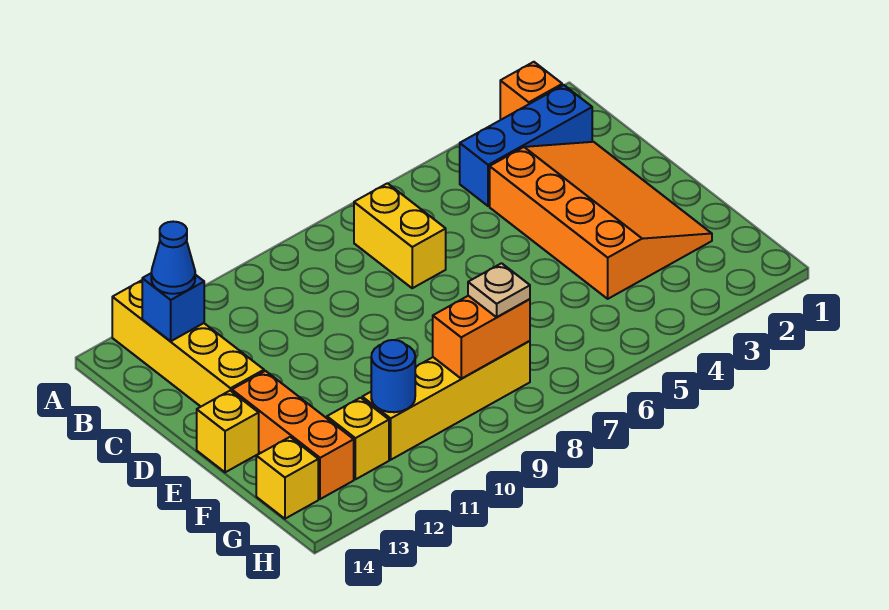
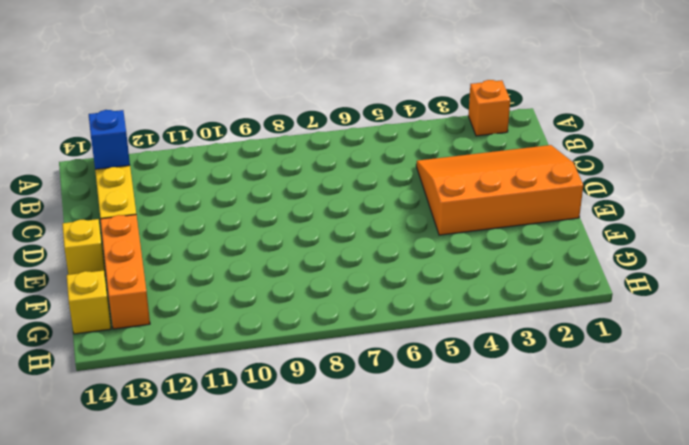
orange slope C1:E4 level 1 top E -> orange slope C2:F4 level 1 top 4
none -> blue brick B2:B4 level 1
none -> yellow brick B7:C7 level 1
none -> yellow brick G8:G11 level 1

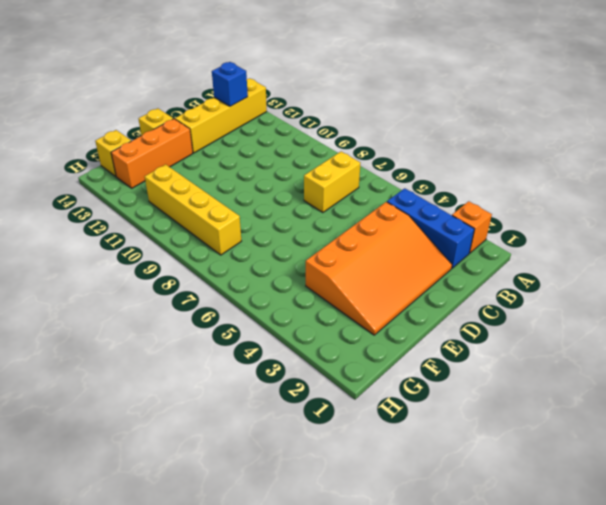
none -> yellow brick G12 level 1
none -> orange brick G8:G9 level 2
none -> blue round brick G11 level 2

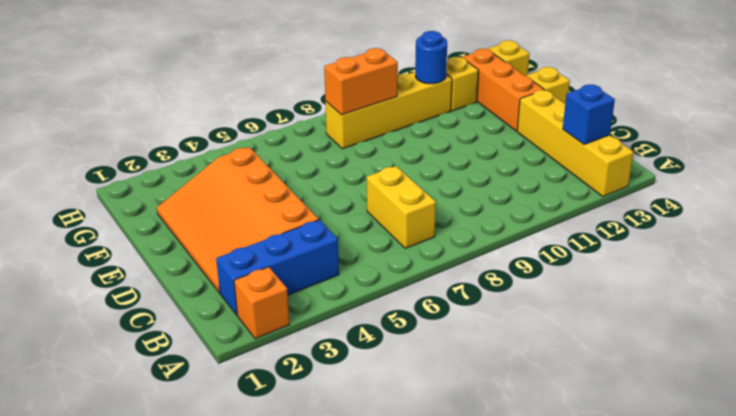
none -> blue cone B13 level 3
none -> tan plate G8 level 3

